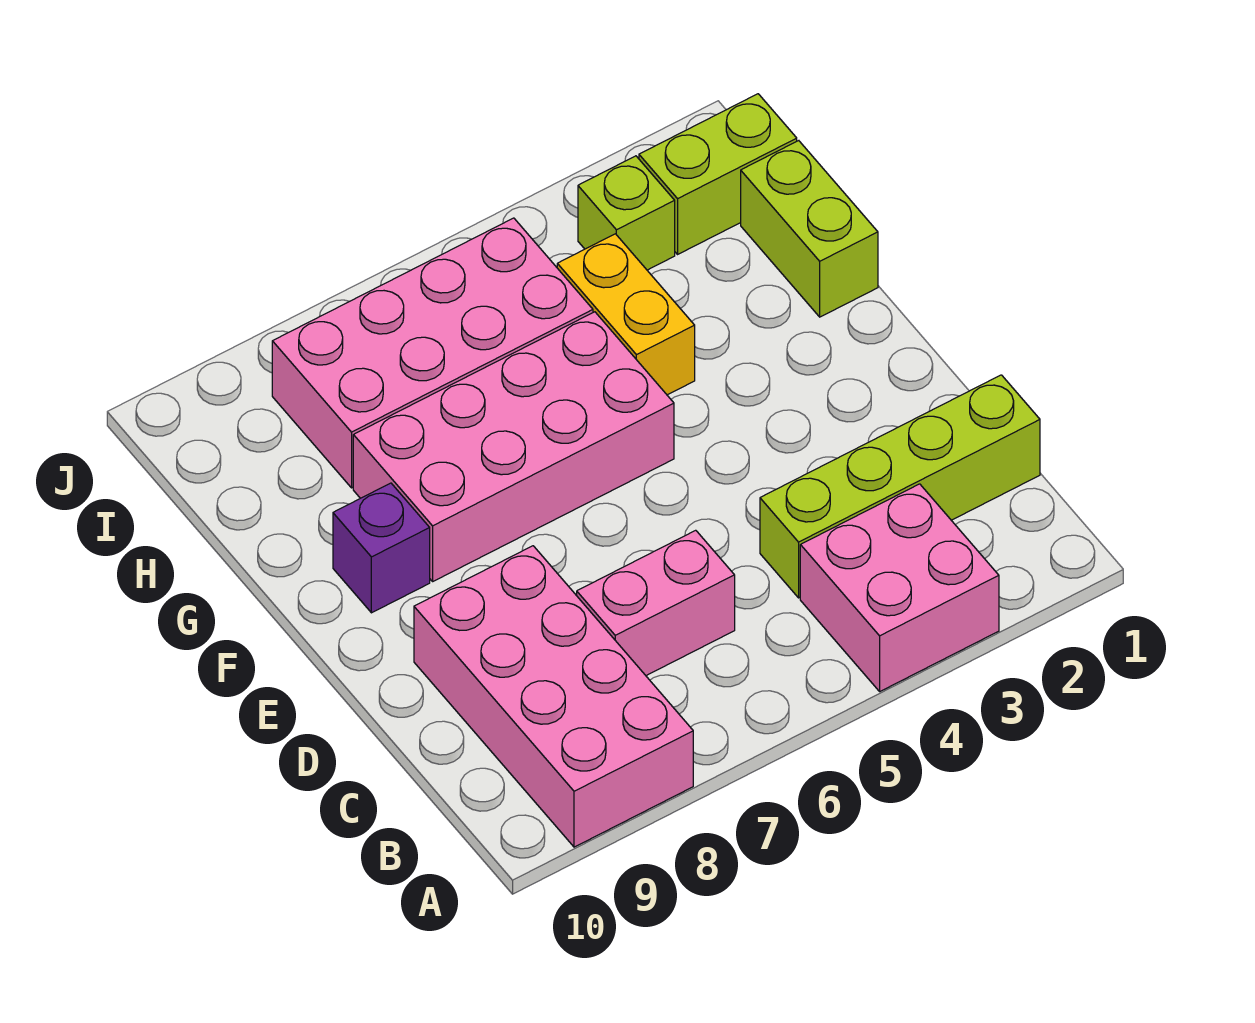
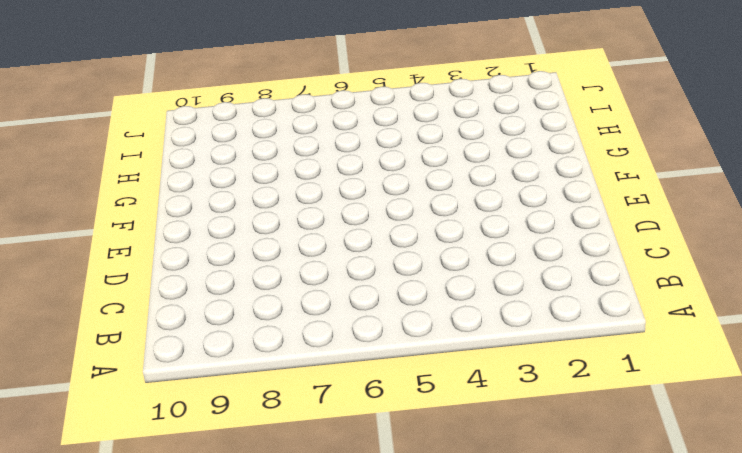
none -> pink brick A3:B4 level 1
none -> pink brick A8:D9 level 1

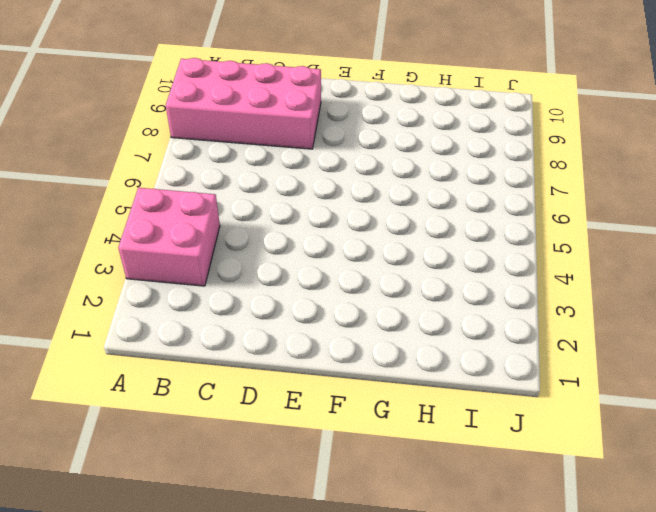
none -> lime brick C1:C4 level 1
none -> pink brick C6:C7 level 1

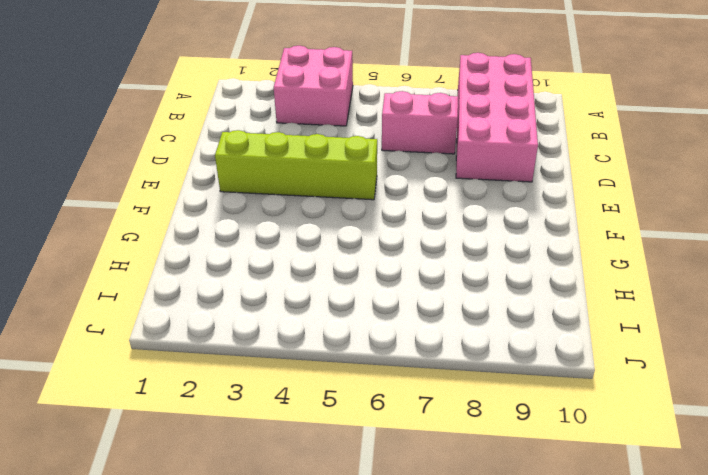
lime brick E2:E5 level 1 -> lime brick C1:C4 level 1
none -> pink brick F5:G8 level 1
none -> purple brick F9 level 1

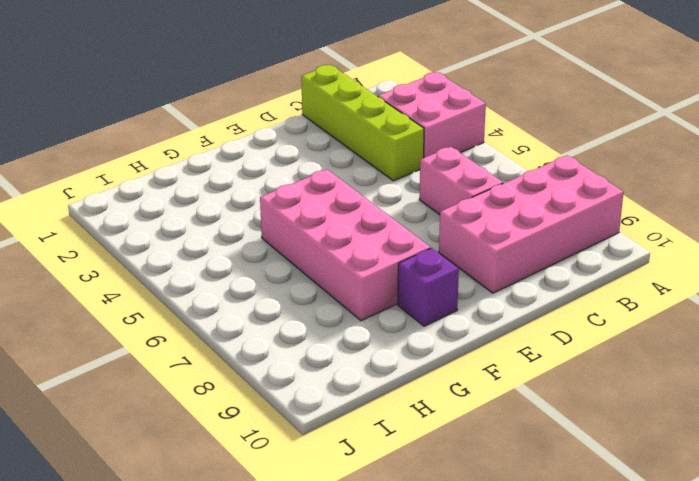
none -> lime brick G1:H1 level 1
none -> yellow brick G4:H4 level 1

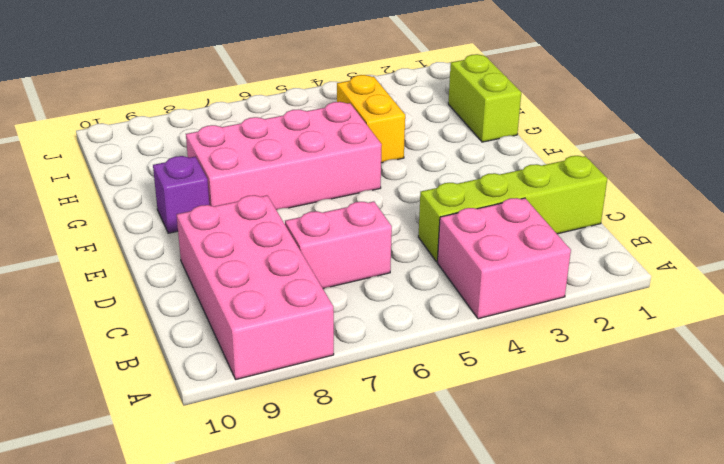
none -> pink brick H5:I8 level 1
none -> lime brick I1:I2 level 1

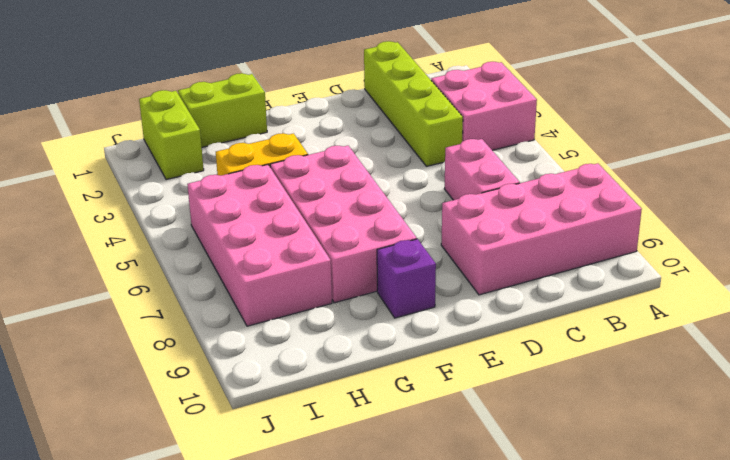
none -> lime brick I3 level 1

